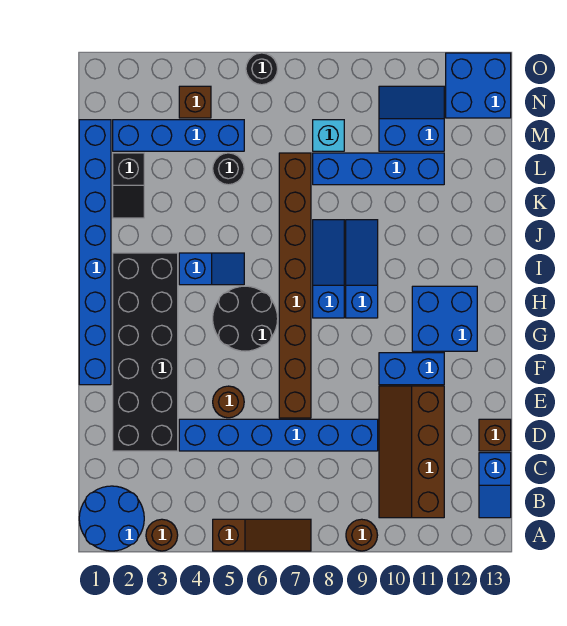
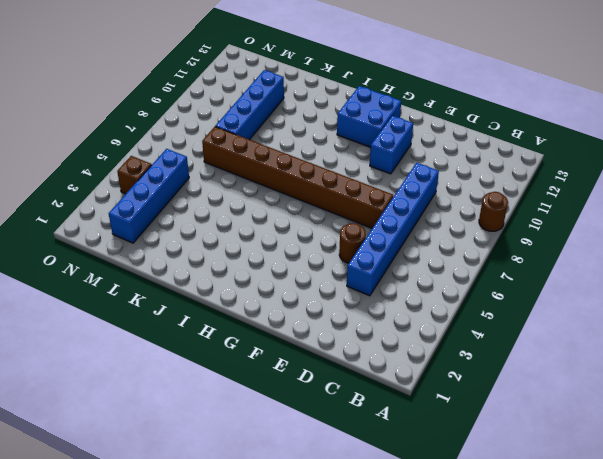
none -> blue round brick A1:B2 level 1
none -> brown round brick A3 level 1
none -> brown slope A5:A7 level 1 top 5

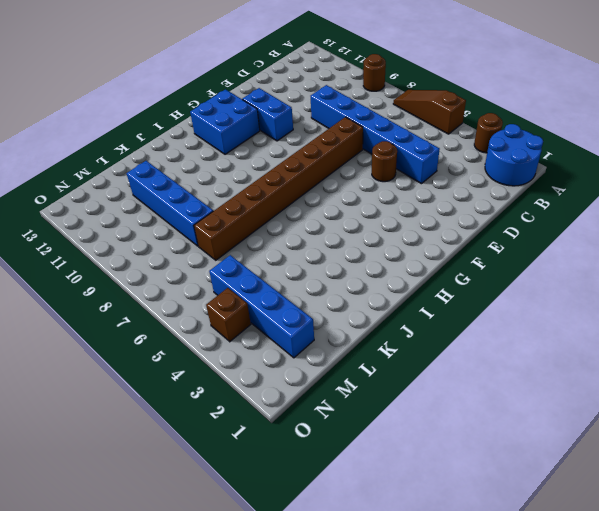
none -> brown slope B10:E11 level 1 top 11
none -> blue slope B13:C13 level 1 top C
none -> black brick D2:I3 level 1

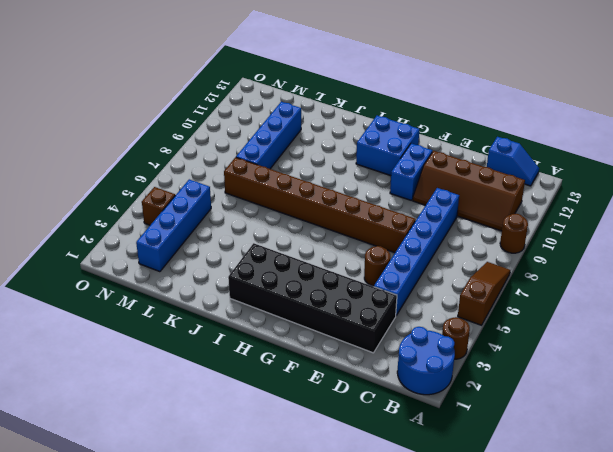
none -> brown brick D13 level 1
none -> blue brick F1:M1 level 1
none -> black round brick G5:H6 level 1

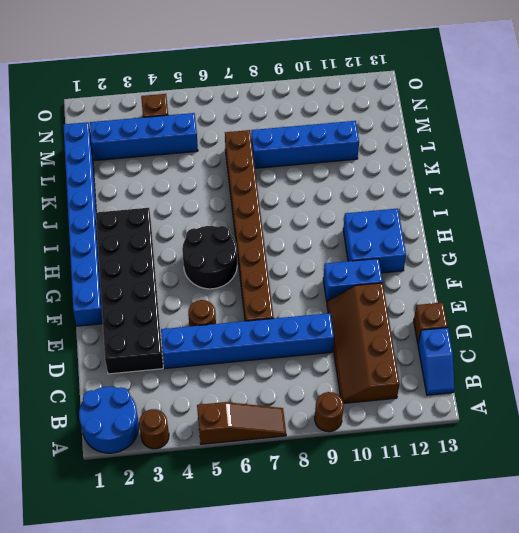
none -> blue slope H8:J8 level 1 top H
none -> blue slope H9:J9 level 1 top H
none -> blue slope I4:I5 level 1 top 4

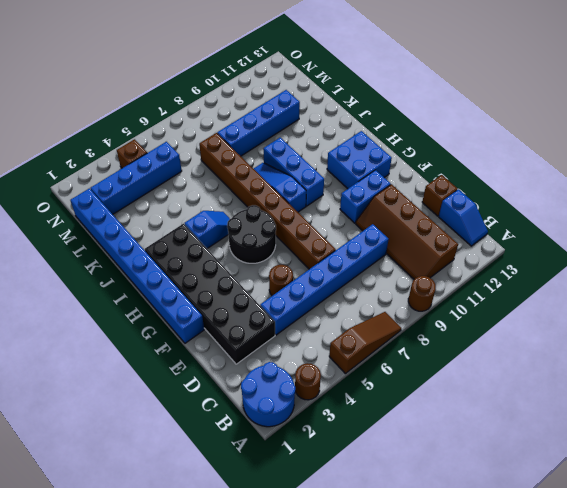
blue brick H9:J9 level 1 -> blue slope H9:J9 level 1 top H
none -> black slope K2:L2 level 1 top L
none -> black round brick L5 level 1
none -> cyan brick M8 level 1

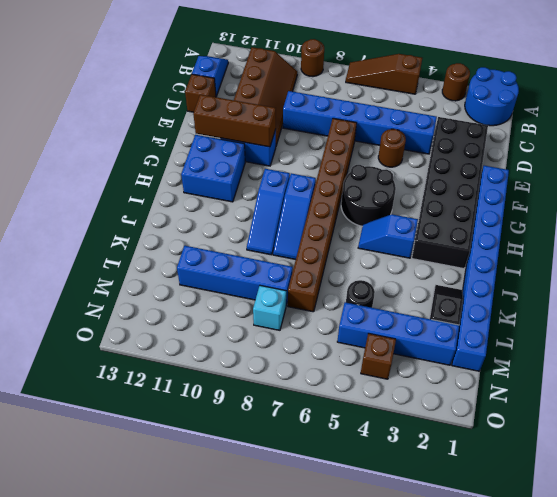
brown brick F10:F12 level 2 -> none
none -> blue slope M10:N11 level 1 top M
none -> blue brick N12:O13 level 1
none -> black round brick O6 level 1

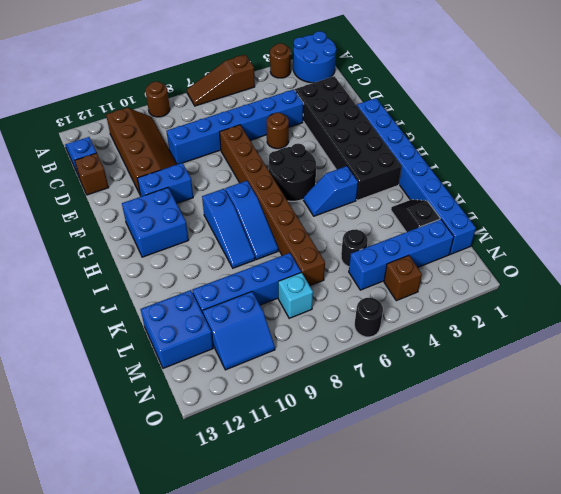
blue brick L12:M13 level 1 -> blue brick N12:O13 level 1

